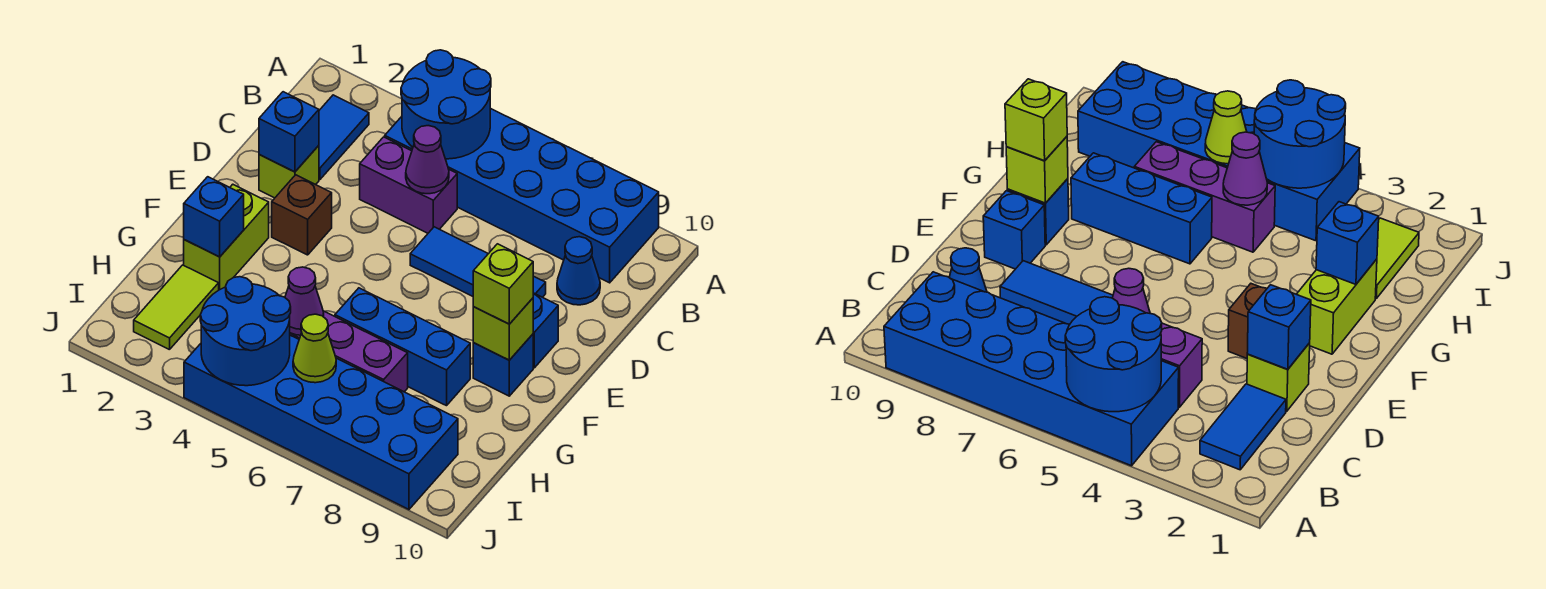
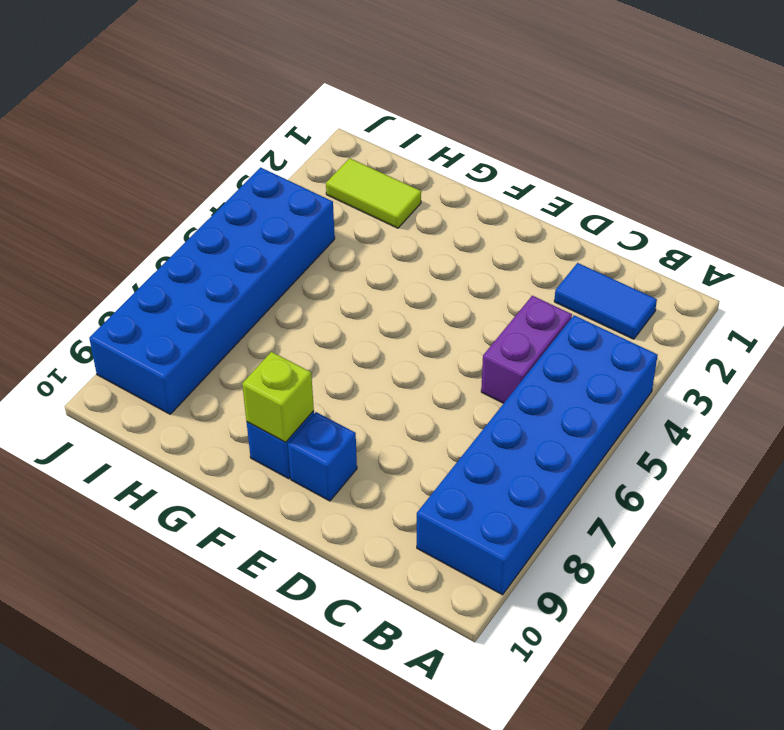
none -> blue cone C9 level 1
none -> lime brick D2 level 1
none -> blue tile D6:D8 level 1

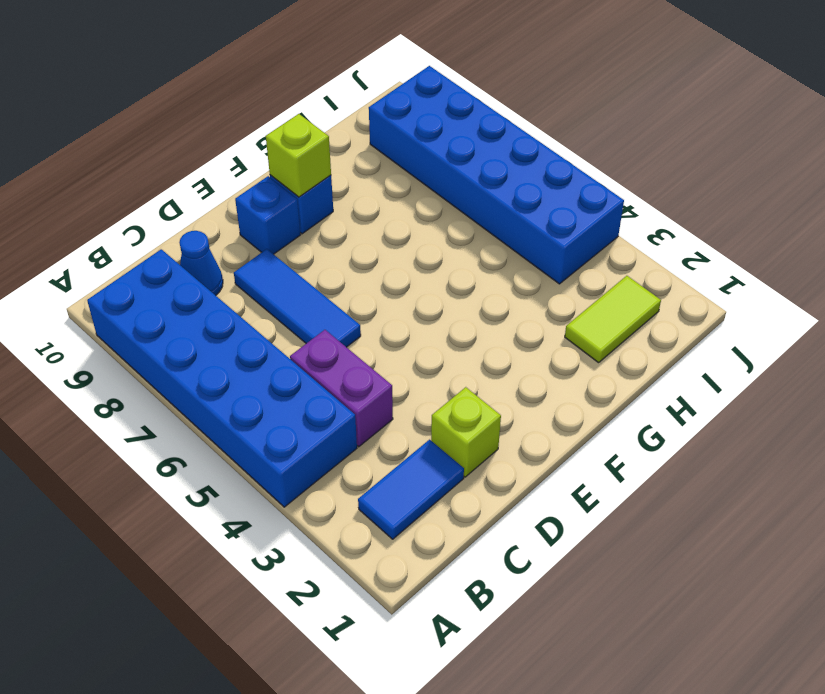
none -> brown brick E3 level 1
none -> lime brick F2:G2 level 1
none -> blue brick G6:G8 level 1

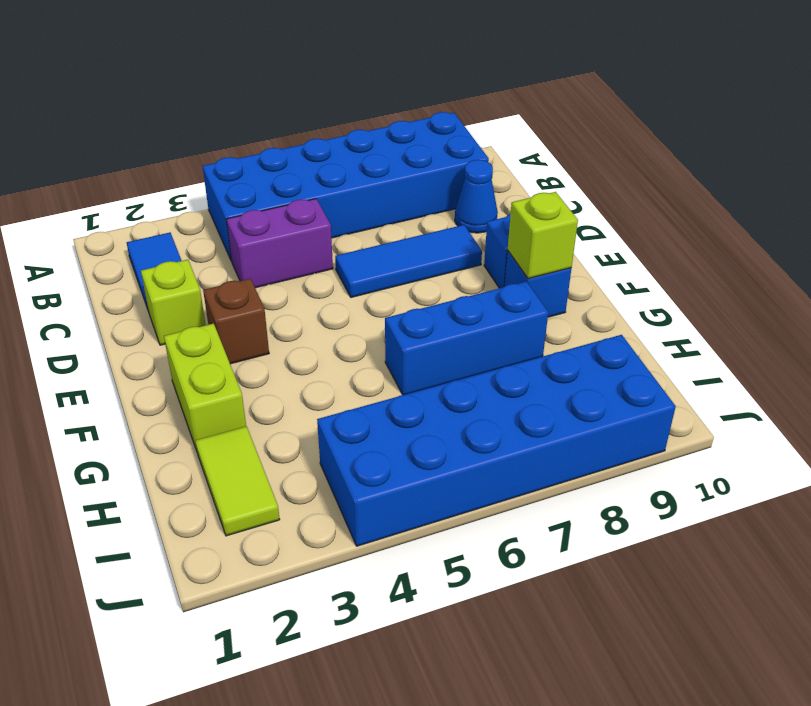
none -> purple brick H5:H7 level 1
none -> blue round brick A4:B5 level 2
none -> purple cone C5 level 2

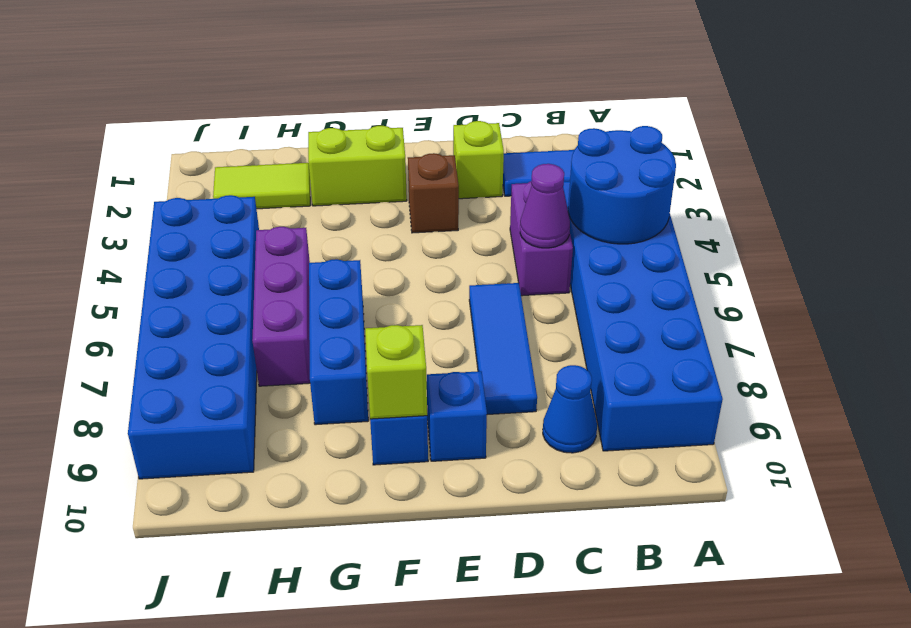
none -> blue brick D2 level 2
none -> blue brick G2 level 2
none -> purple cone H5 level 2

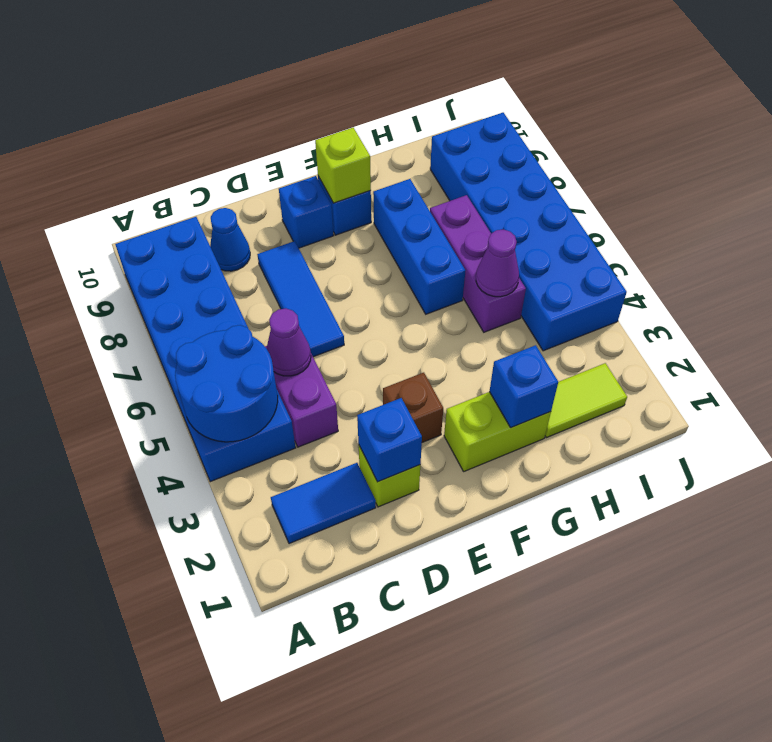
none -> blue round brick I4:J5 level 2
none -> lime cone I6 level 2
none -> lime brick F9 level 3

